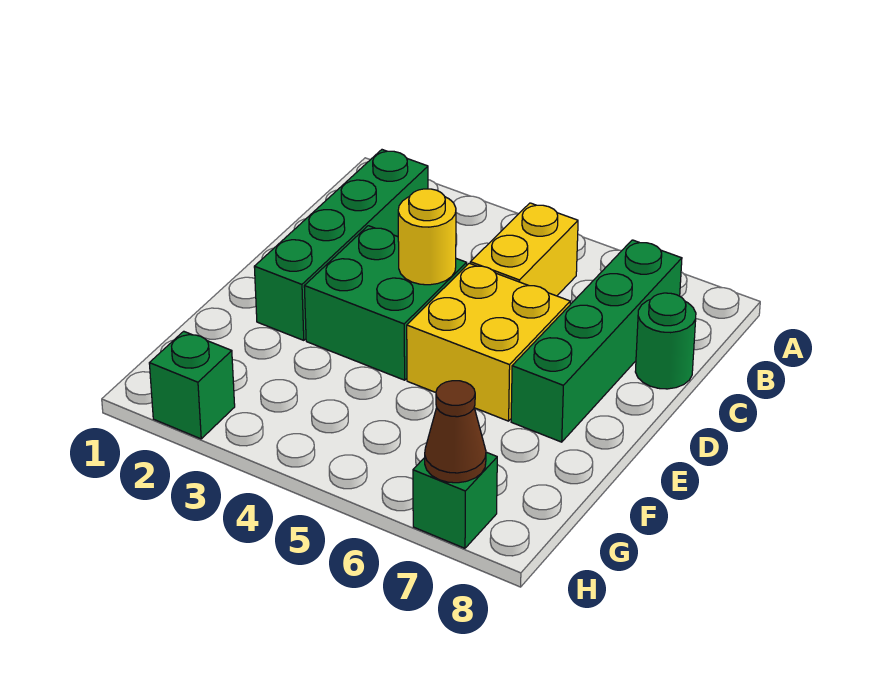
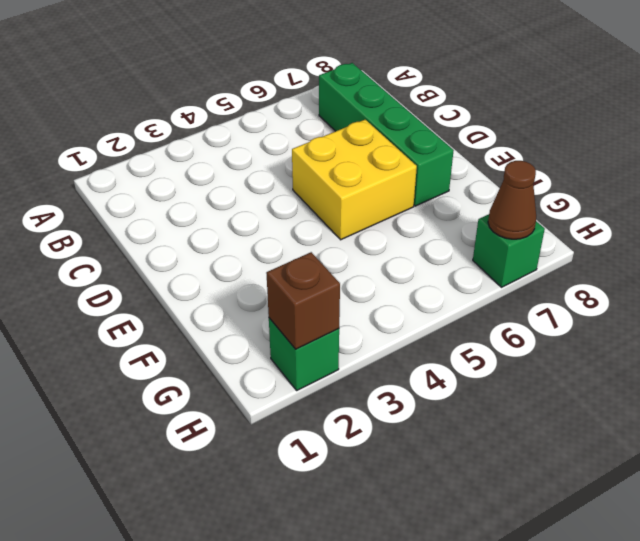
brown brick H2 level 2 -> none
none -> green brick B2:E2 level 1
none -> yellow brick B5:C5 level 1

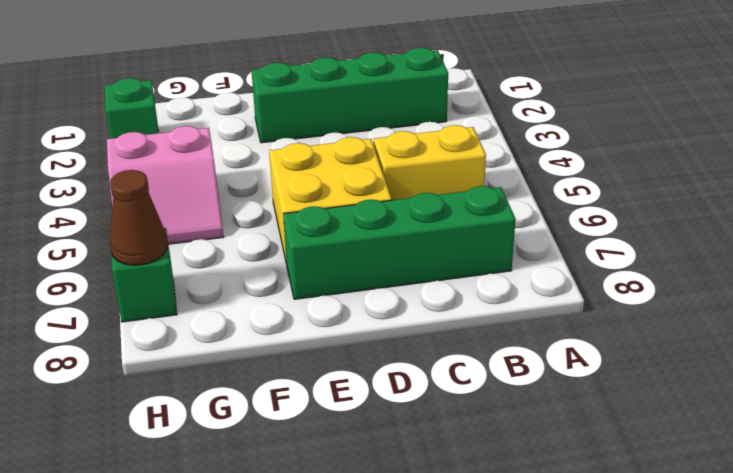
pink slope G4:H5 level 1 top 4 -> none
none -> green round brick C8 level 1
none -> green brick D3:E4 level 1

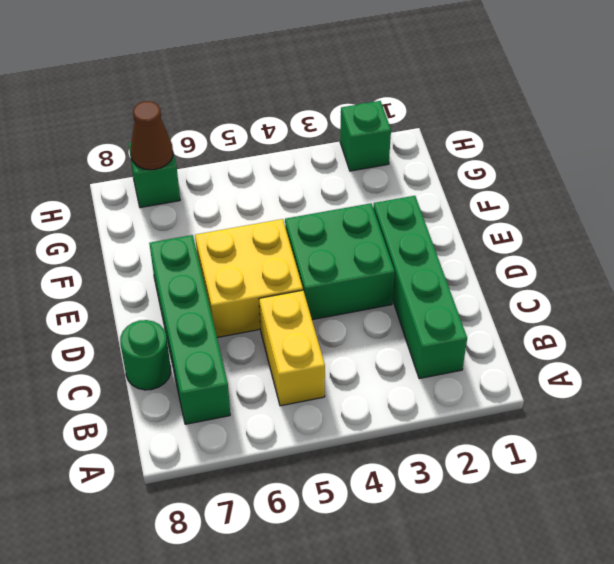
none -> yellow round brick D4 level 2

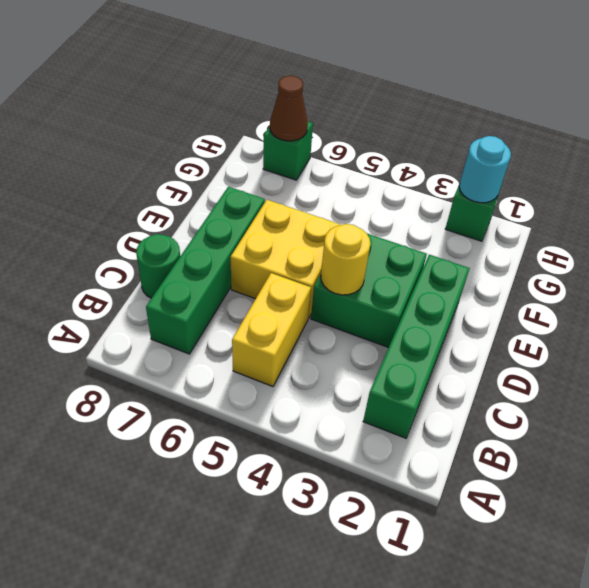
cyan round brick H2 level 2 -> none

